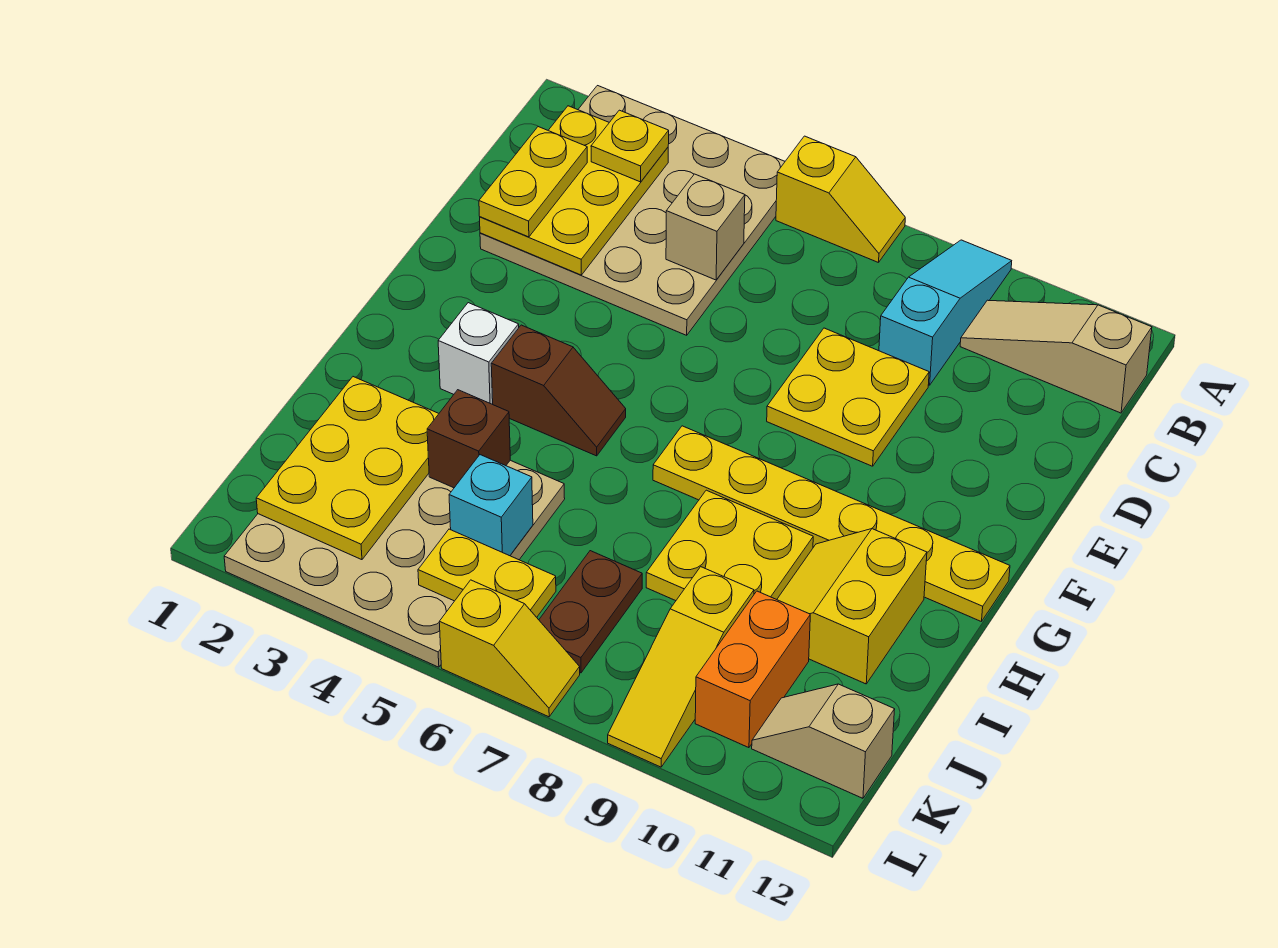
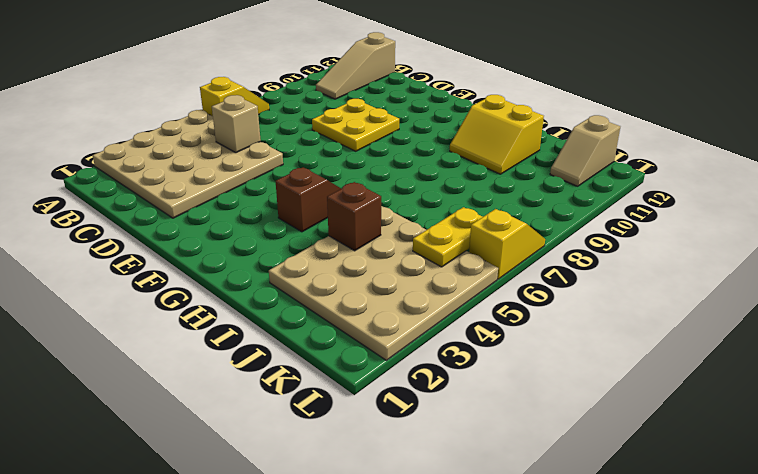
none -> cyan slope A9:C9 level 1 top C
none -> white brick G3 level 1
none -> yellow plate G7:G12 level 1

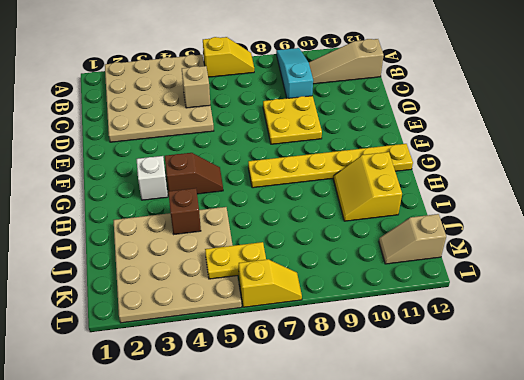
none -> yellow plate H8:I9 level 1
none -> brown plate J7:K7 level 1
none -> yellow slope J9:L9 level 1 top J

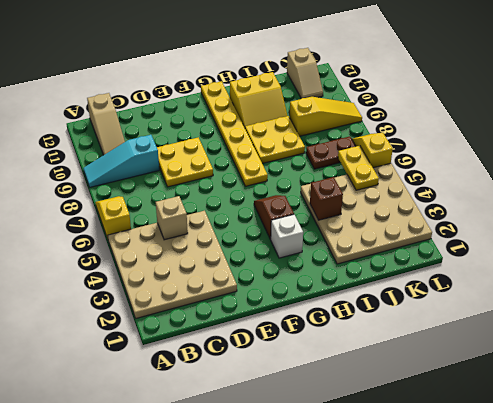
none -> orange brick J10:K10 level 1
none -> yellow plate B2:D3 level 2
none -> yellow plate I2:K3 level 2

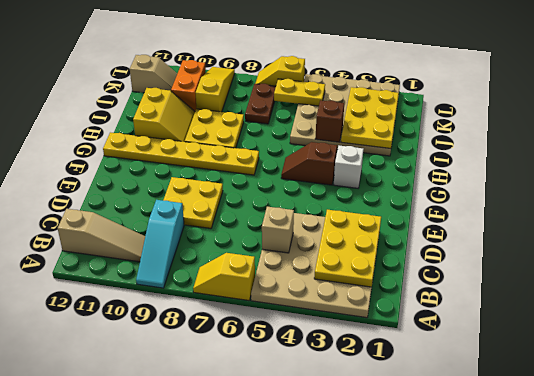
none -> cyan brick J5 level 2
none -> yellow plate B3 level 3
none -> yellow plate C2:D2 level 3

